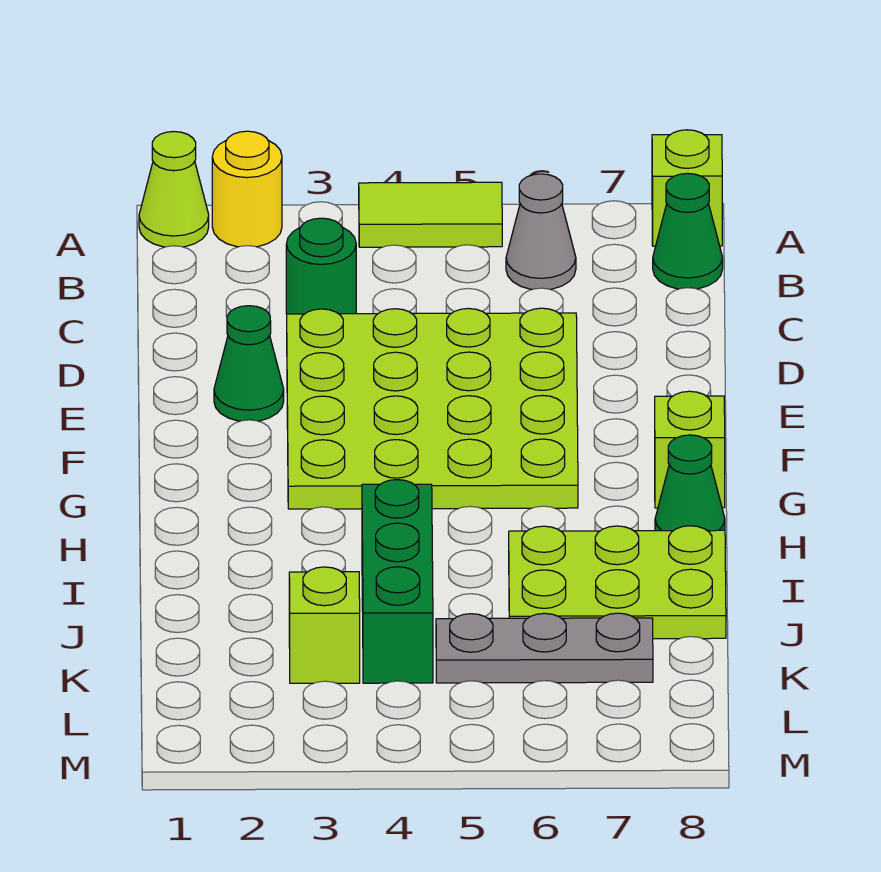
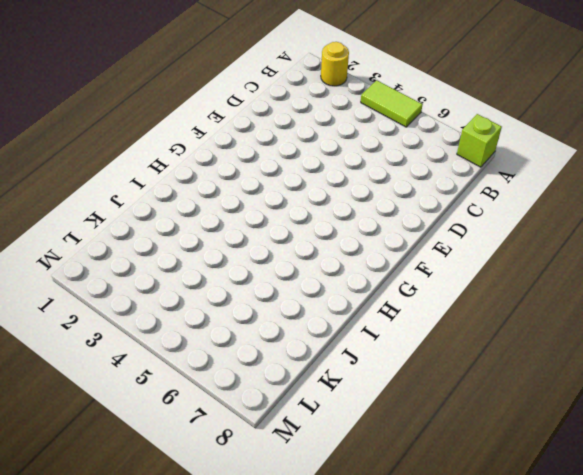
none -> lime cone A1 level 1
none -> grey cone B6 level 1
none -> green cone B8 level 1

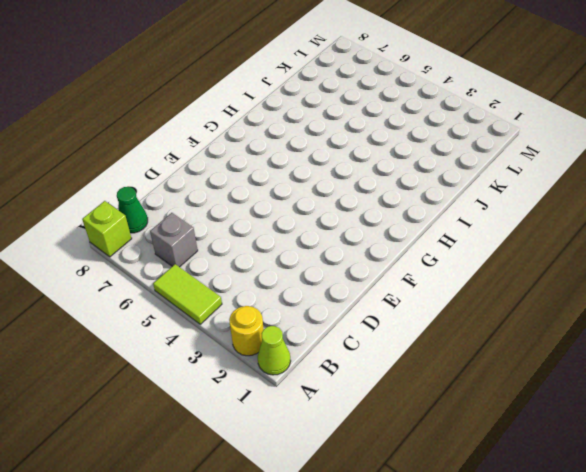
grey brick B6 level 1 -> grey cone B6 level 1
none -> green round brick C3 level 1
none -> lime plate D3:G6 level 1
none -> green cone E2 level 1

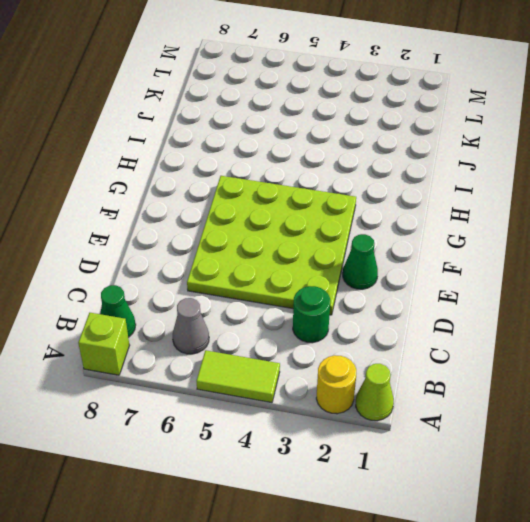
none -> lime brick G8 level 1
none -> green cone H8 level 1
none -> green brick I4:K4 level 1

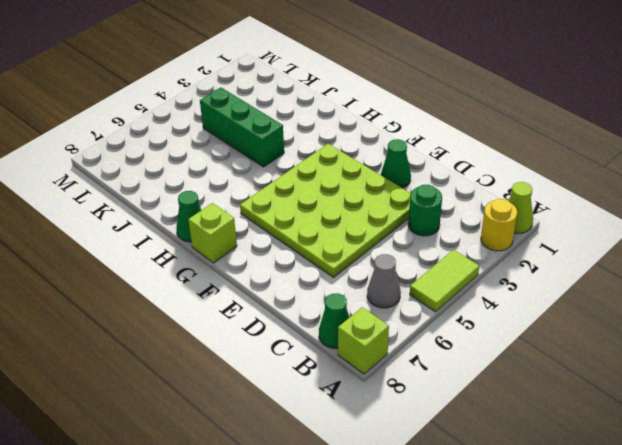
none -> lime plate I6:J8 level 1
none -> lime brick K3 level 1
none -> grey plate K5:K7 level 1

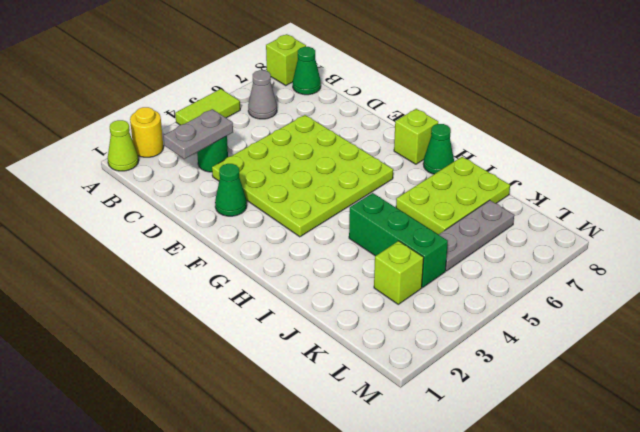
grey plate C2:C3 level 2 -> none

